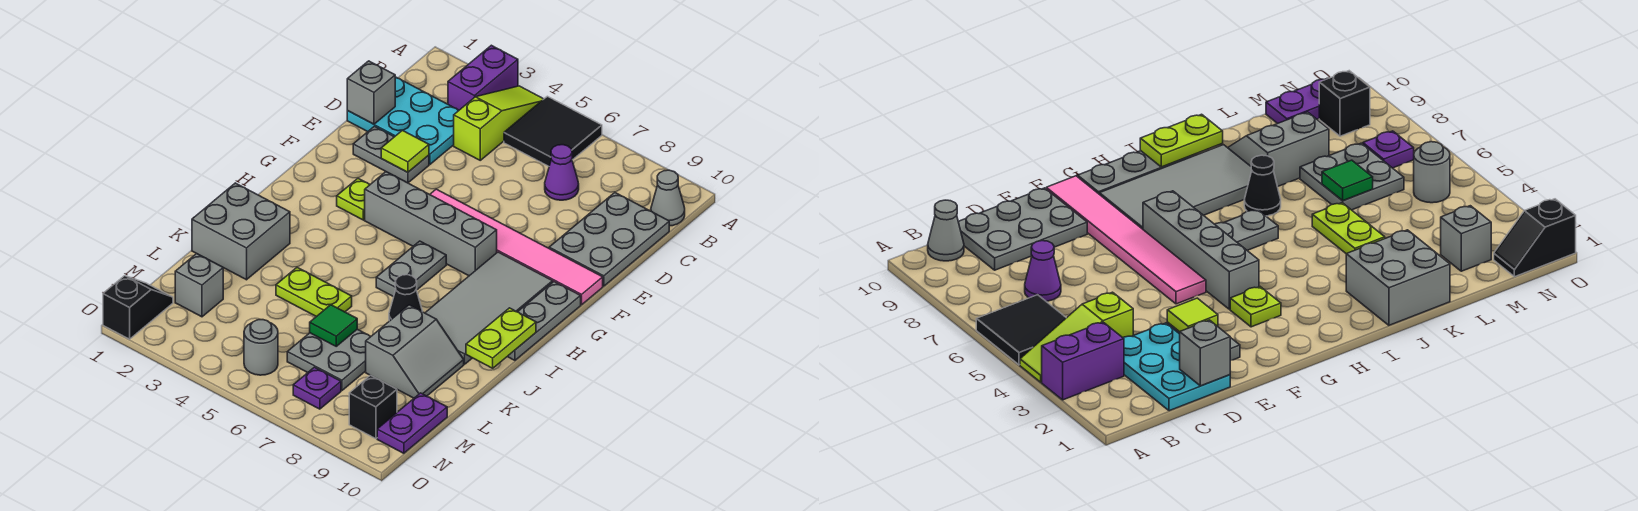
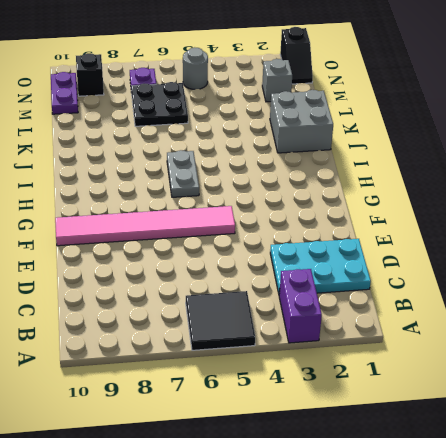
black plate L6:M7 level 1 -> grey plate L6:M7 level 1
none -> lime slope A4:C4 level 1 top C
none -> grey cone B10 level 1
none -> purple cone C7 level 1

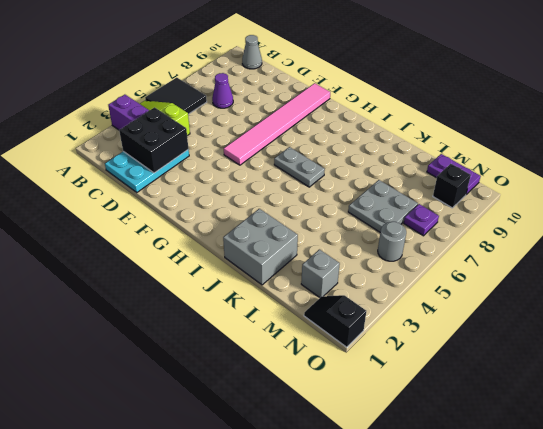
black brick C2:D3 level 2 -> none
none -> grey plate C9:E10 level 1
none -> grey plate E2:E3 level 1
none -> lime plate G3 level 1

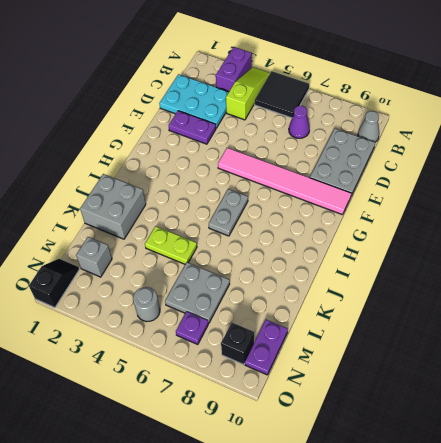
purple plate E2:E3 level 1 -> grey plate E2:E3 level 1
none -> lime plate G3 level 1
none -> grey brick G4:G7 level 1
none -> grey tile G8:J9 level 1

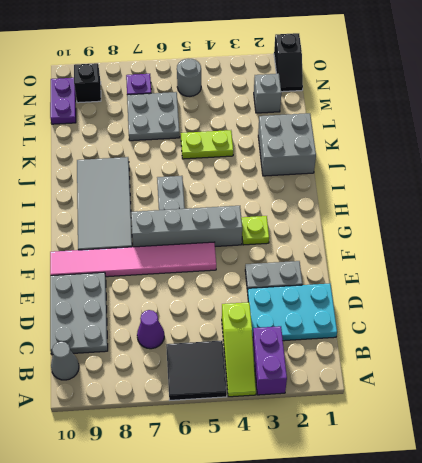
none -> grey plate G10:I10 level 1
none -> black cone J7 level 1
none -> grey slope K8:L9 level 1 top 8

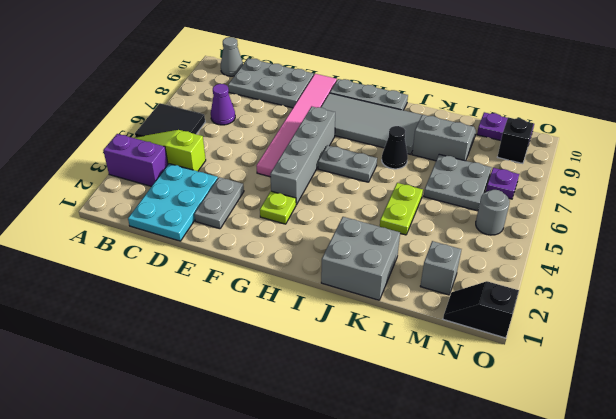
none -> grey brick D1 level 2
none -> lime tile E3 level 2
none -> lime plate I10:J10 level 2

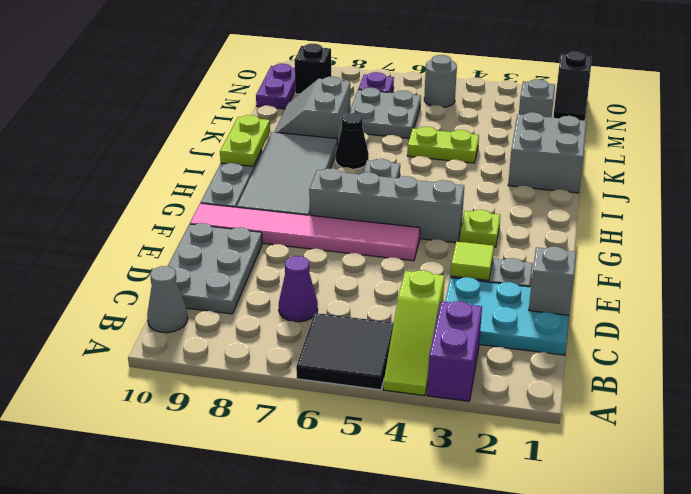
none -> green tile L6 level 2

